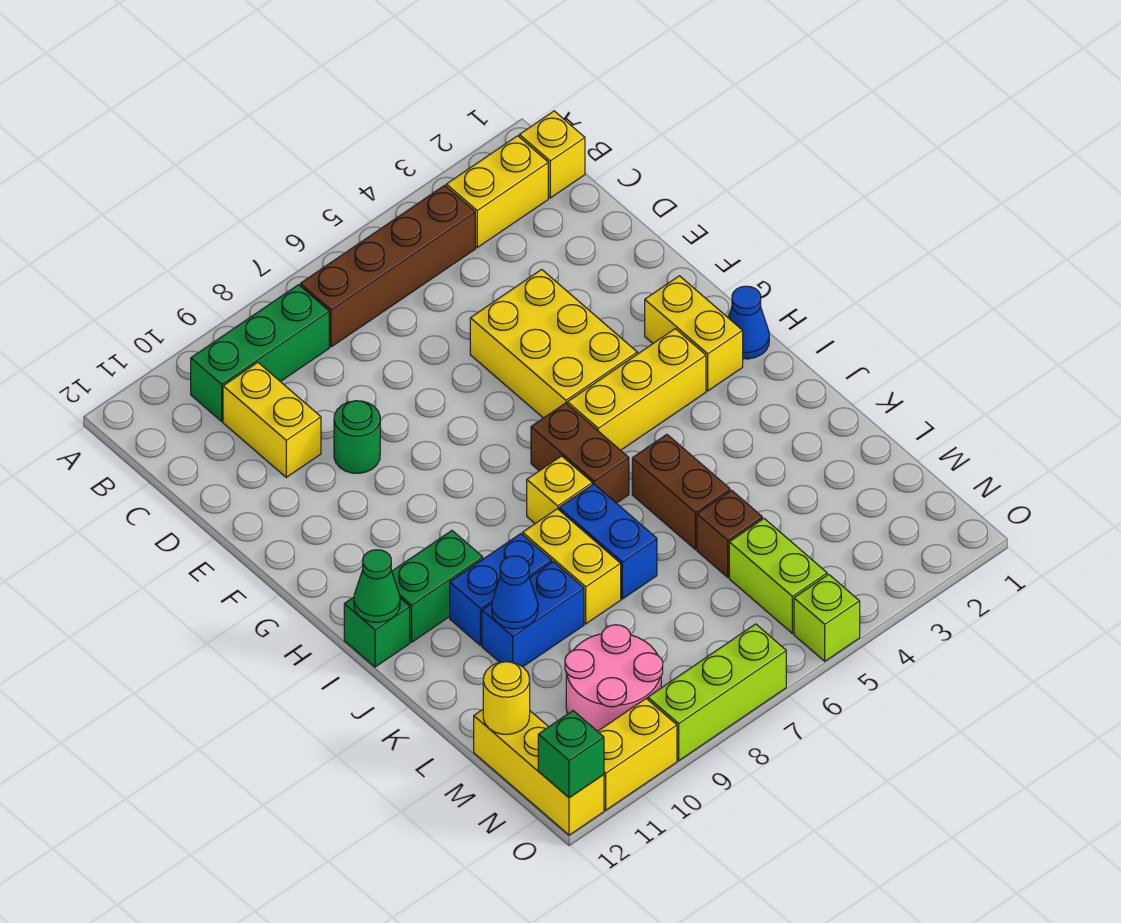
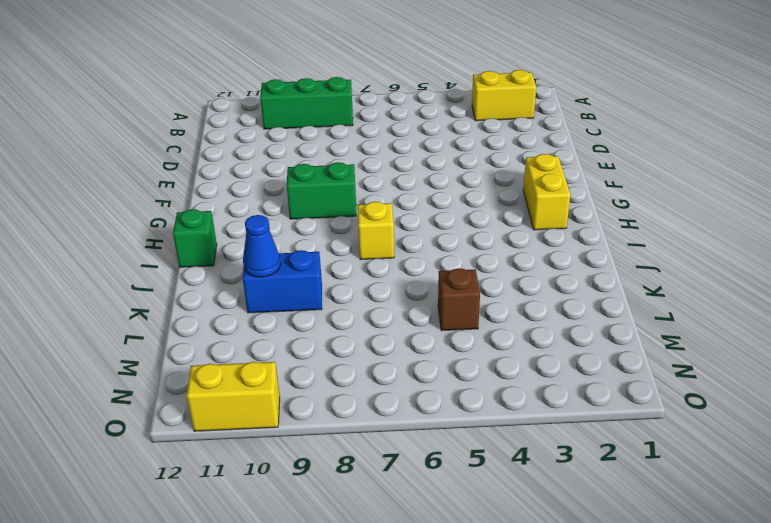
green brick G8:G9 level 1 -> green brick I10:I11 level 1
none -> yellow brick B1 level 1
none -> brown brick B4:B7 level 1
none -> yellow brick C10:D10 level 1
none -> yellow brick E4:G5 level 1

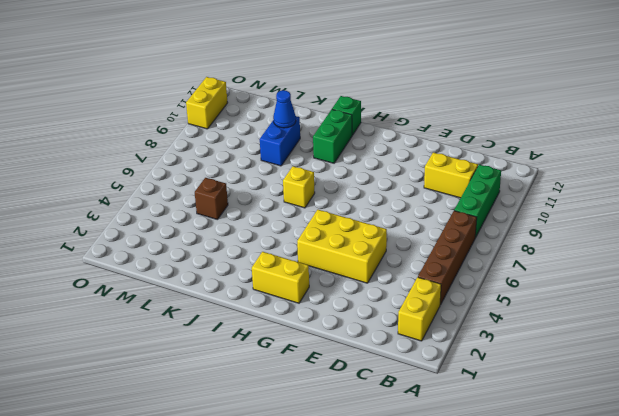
none -> yellow brick B1 level 1
none -> green round brick E9 level 1
none -> blue cone H1 level 1
none -> yellow brick H3:H5 level 1

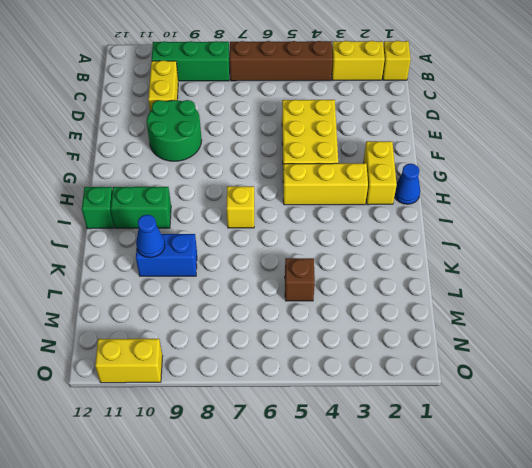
green round brick E9:F10 level 1 -> green round brick E9 level 1
none -> brown brick H6:I6 level 1
none -> brown brick J5:K5 level 1
none -> blue brick J7:K7 level 1
none -> yellow brick J8:K8 level 1

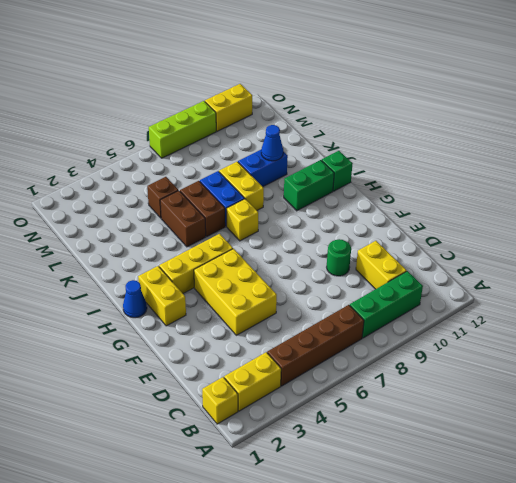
brown brick J6:K6 level 1 -> brown brick H6:I6 level 1
none -> blue brick J9:J10 level 1
none -> lime brick M5:N5 level 1
none -> pink round brick M9:N10 level 1
none -> yellow brick M12:O12 level 1

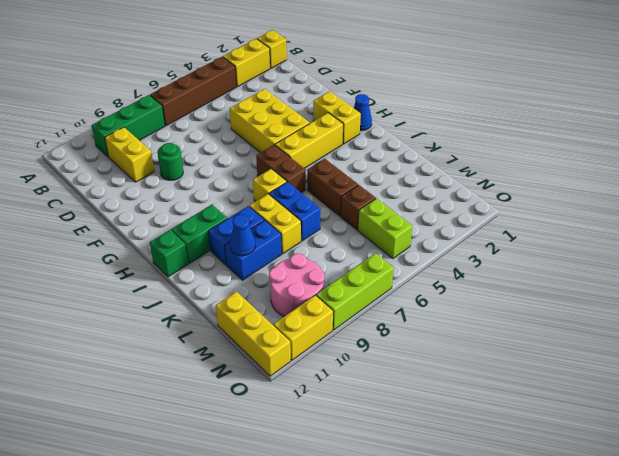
none -> lime brick O5 level 1
none -> green cone I12 level 2
none -> yellow round brick M12 level 2
none -> green brick O12 level 2

